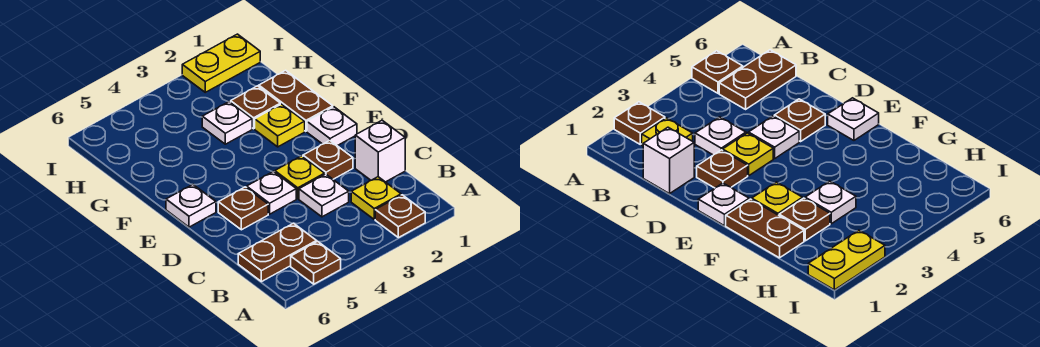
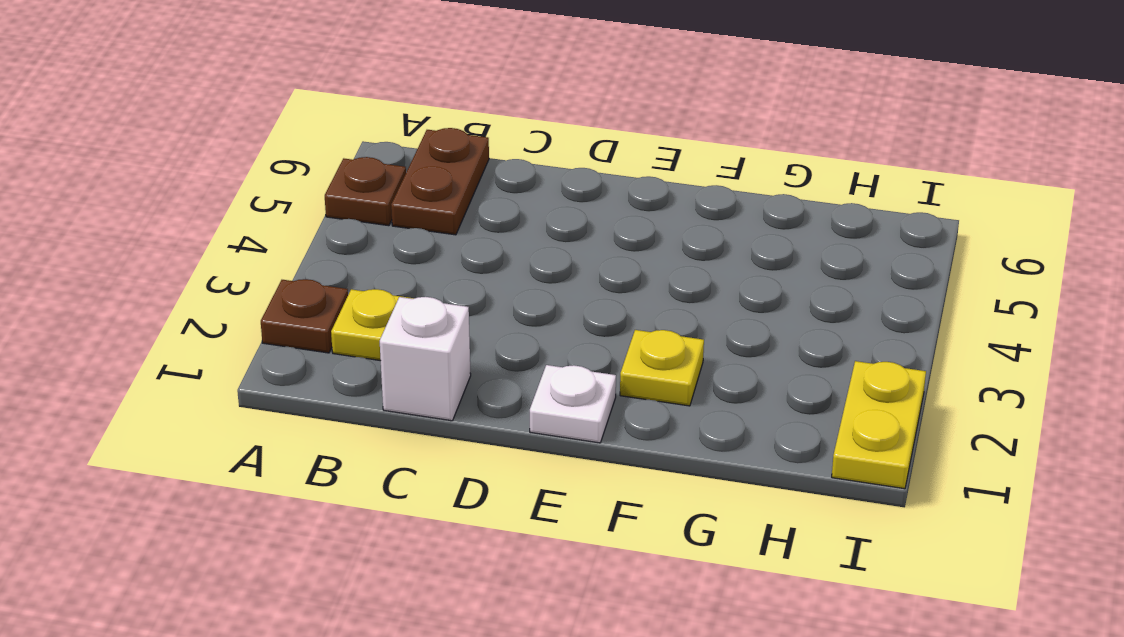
none -> white plate C3 level 1
none -> brown plate D2 level 1
none -> yellow plate D3 level 1

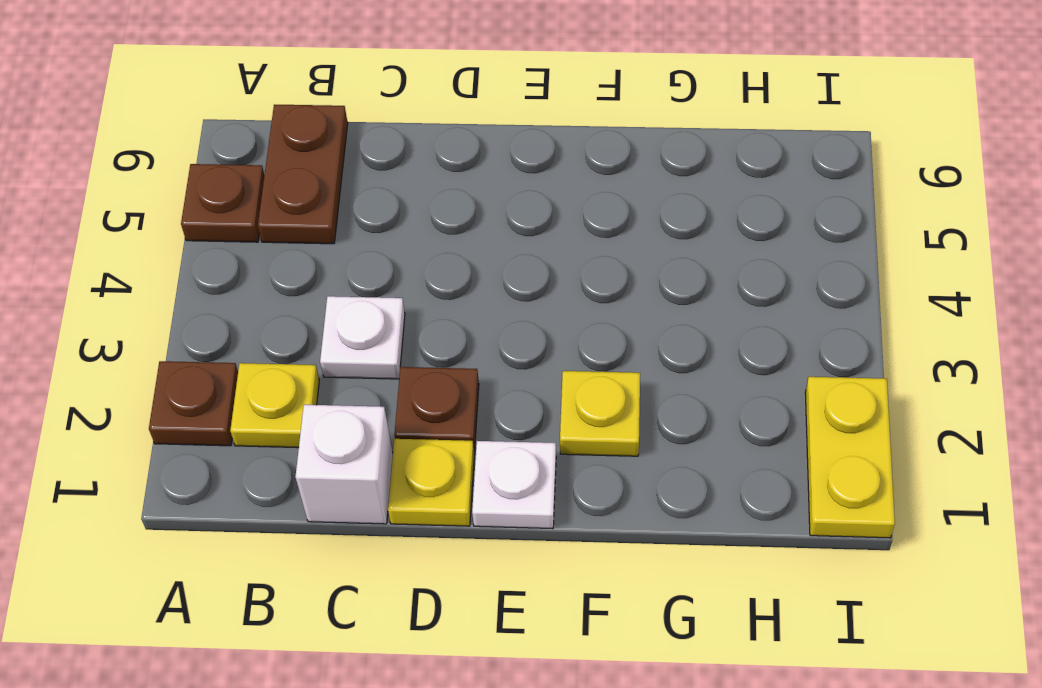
yellow plate D1 level 1 -> yellow plate D3 level 1
none -> white plate D4 level 1
none -> brown plate D5 level 1
none -> white plate E6 level 1

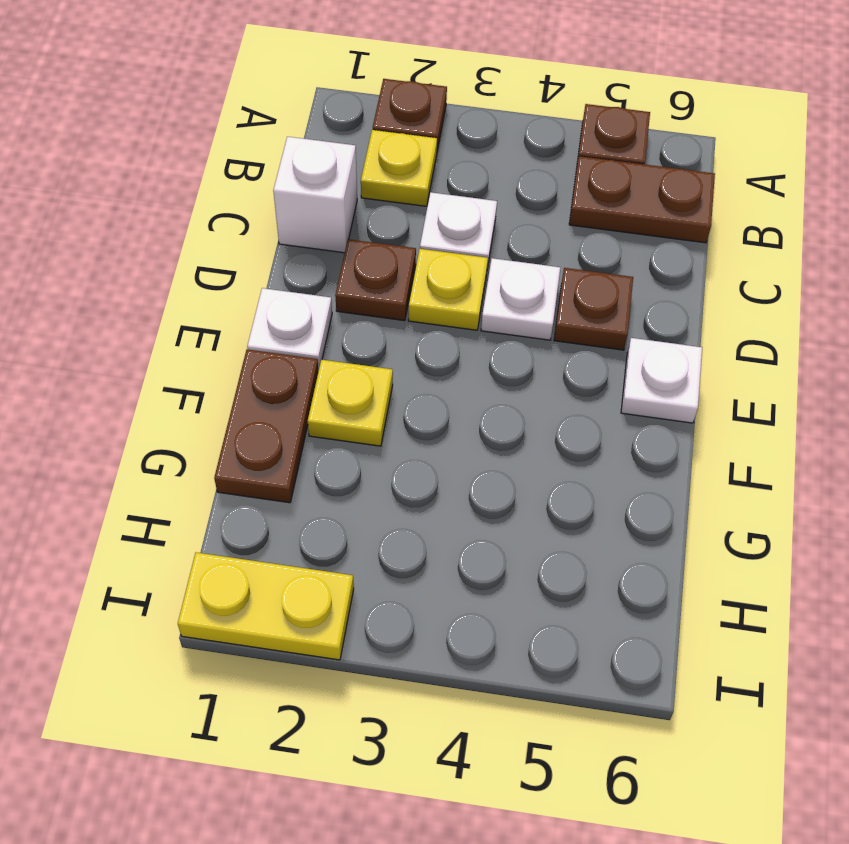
none -> brown plate G2 level 1
none -> white plate G3 level 1

